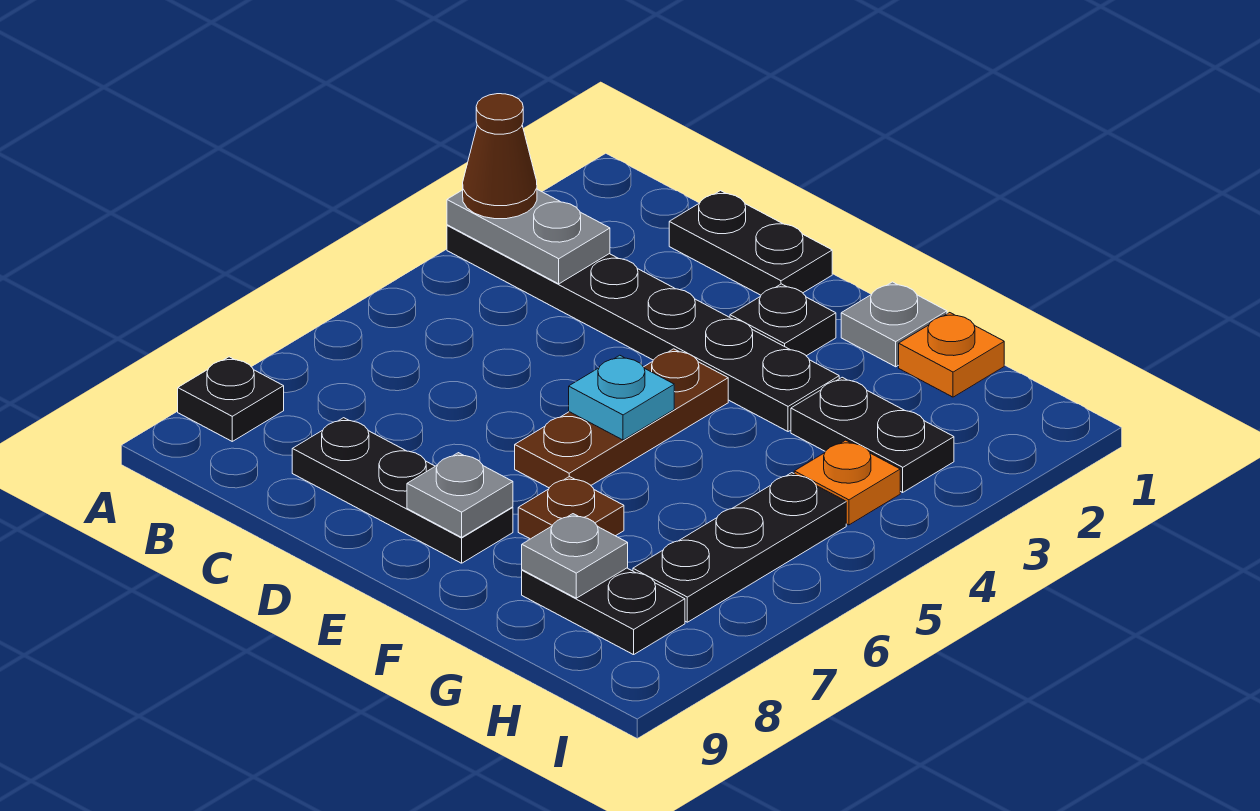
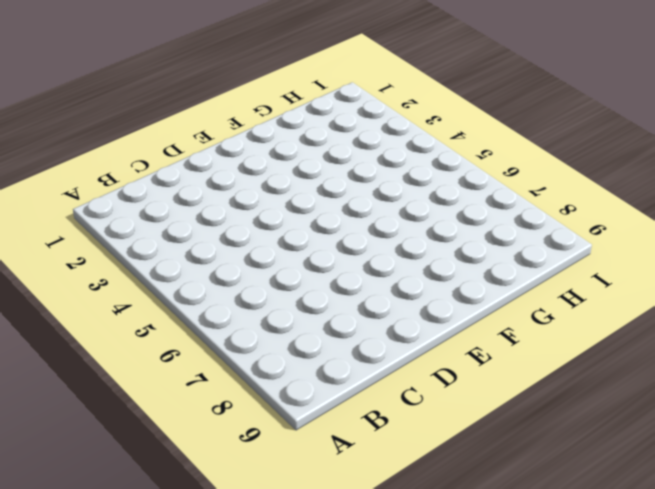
none -> black plate A3:F3 level 1
none -> black plate A8 level 1
none -> black plate C1:D1 level 1

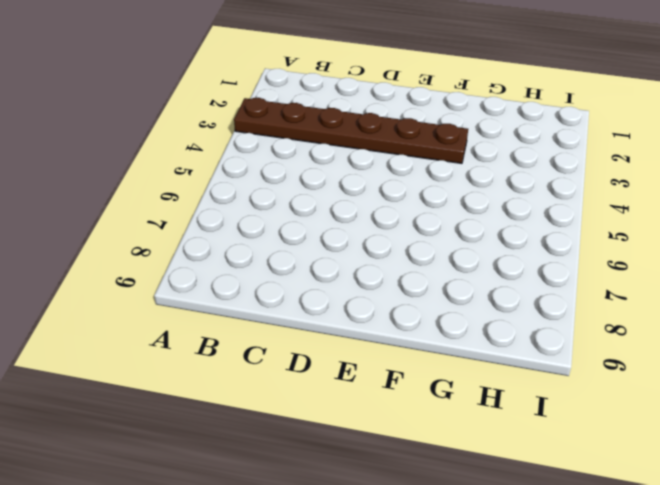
brown plate A3:F3 level 1 -> black plate A3:F3 level 1
none -> black plate A8 level 1
none -> black plate C1:D1 level 1
none -> black plate C8:E8 level 1

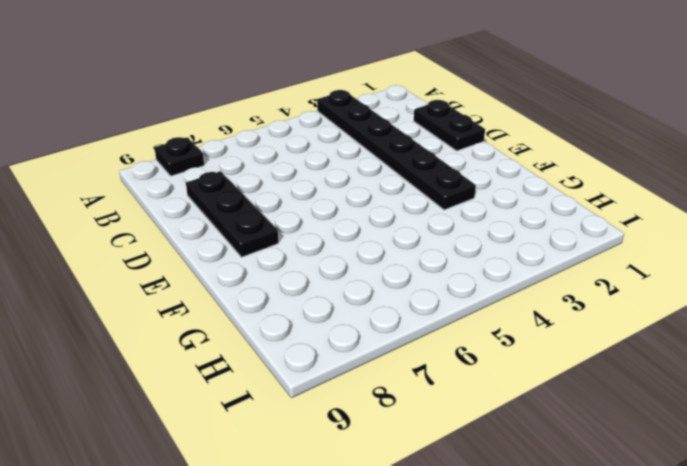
none -> black plate E2 level 1
none -> brown plate E4:E6 level 1
none -> grey plate F1 level 1

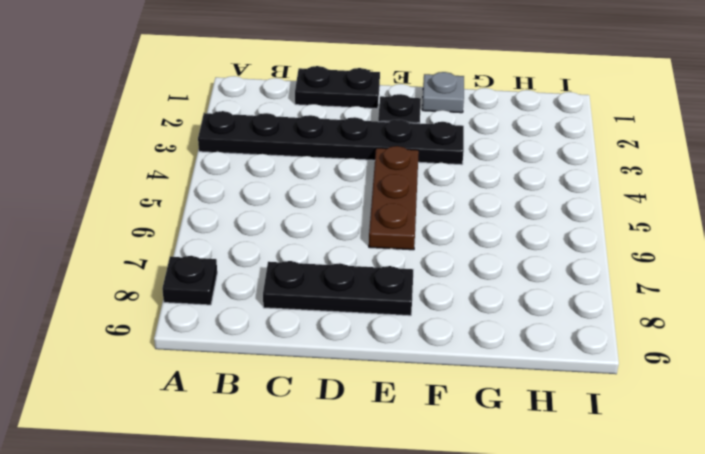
none -> brown plate F7 level 1
none -> orange plate G1 level 1
none -> black plate G3:H3 level 1

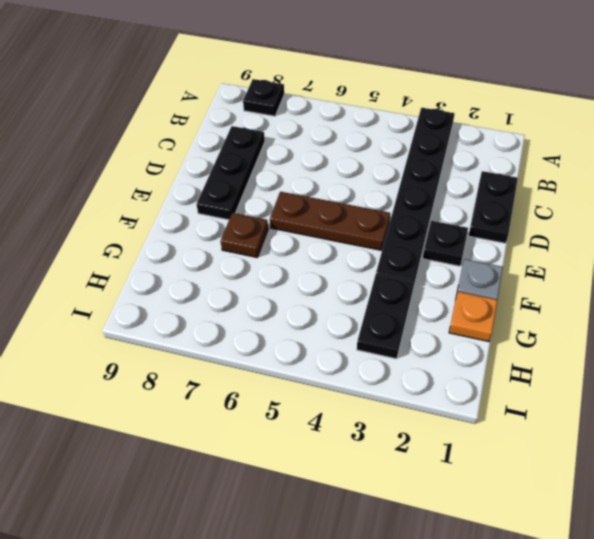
none -> black plate G8:H8 level 1
none -> orange plate H4 level 1
none -> black plate H5:H7 level 1

